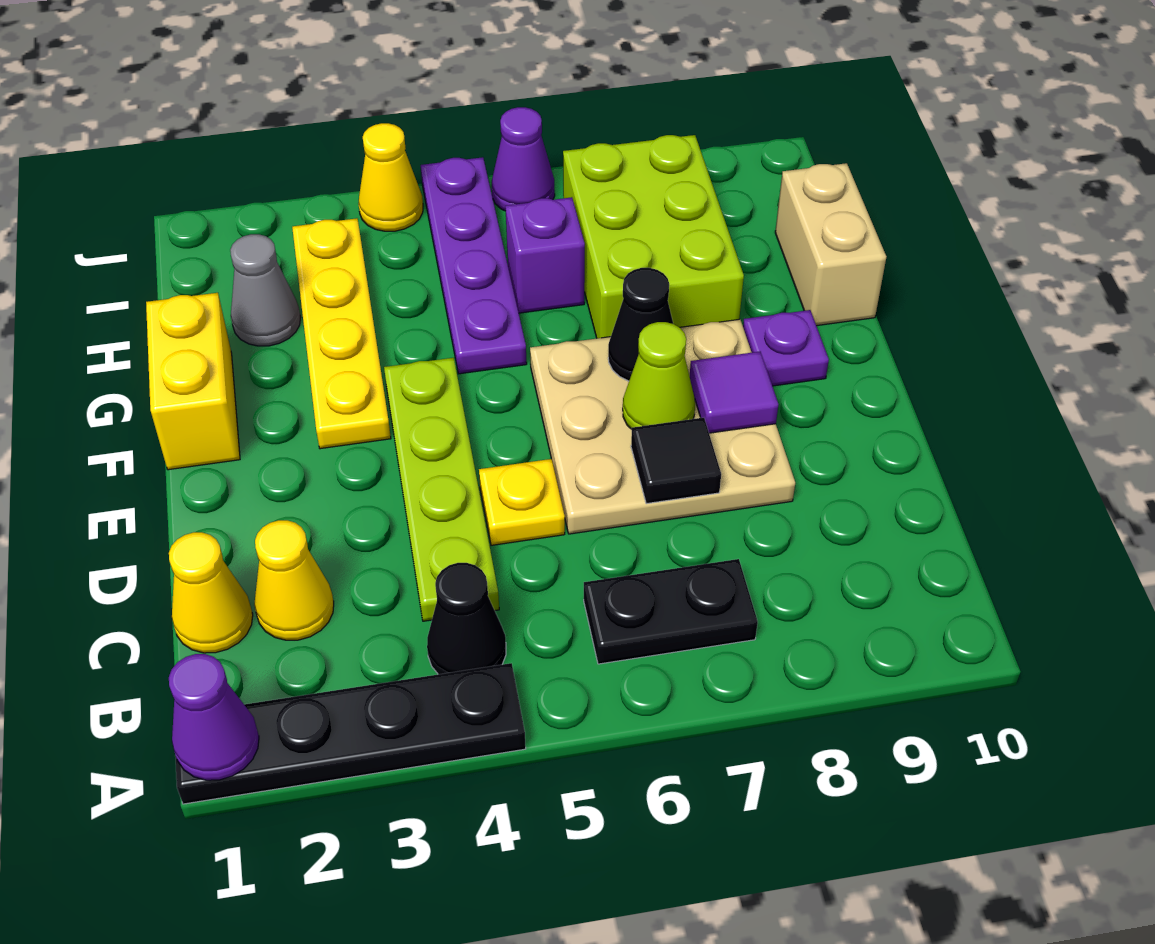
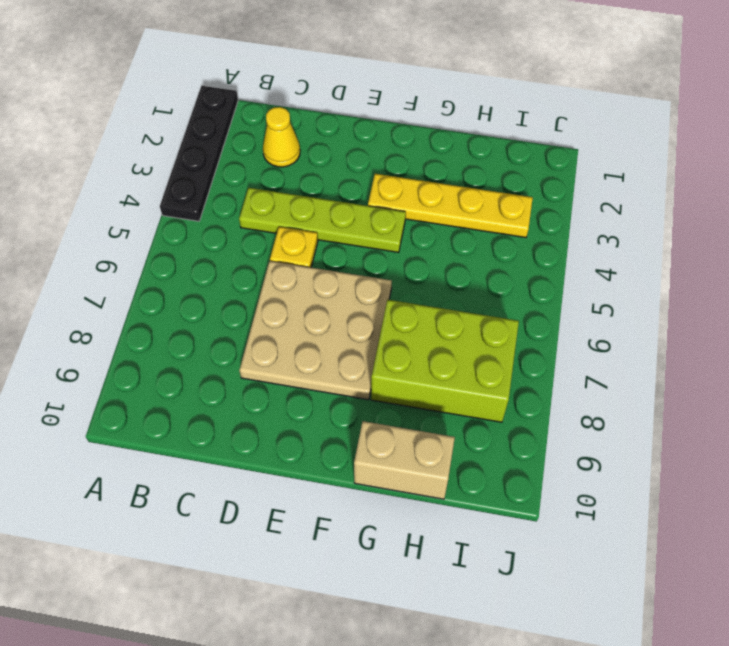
none -> black cone B4 level 1
none -> black plate B6:B7 level 1
none -> yellow cone C1 level 1

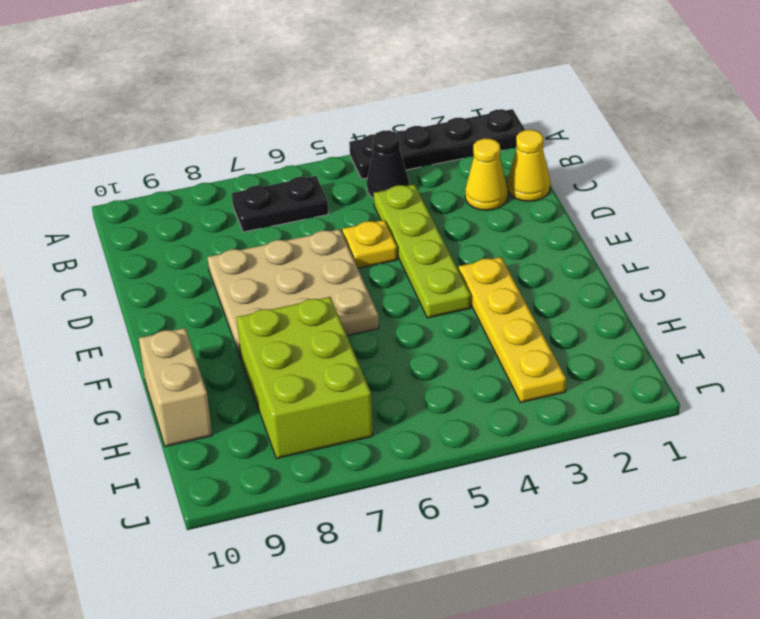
none -> yellow brick F1:G1 level 1
none -> purple plate F9 level 1
none -> purple plate G5:J5 level 1

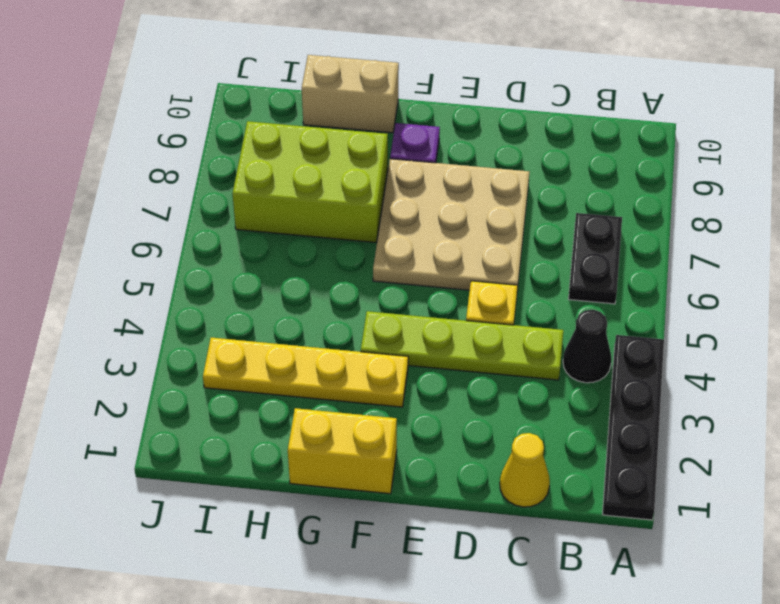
none -> yellow cone C2 level 1
none -> purple plate G5:J5 level 1
none -> grey cone H2 level 1

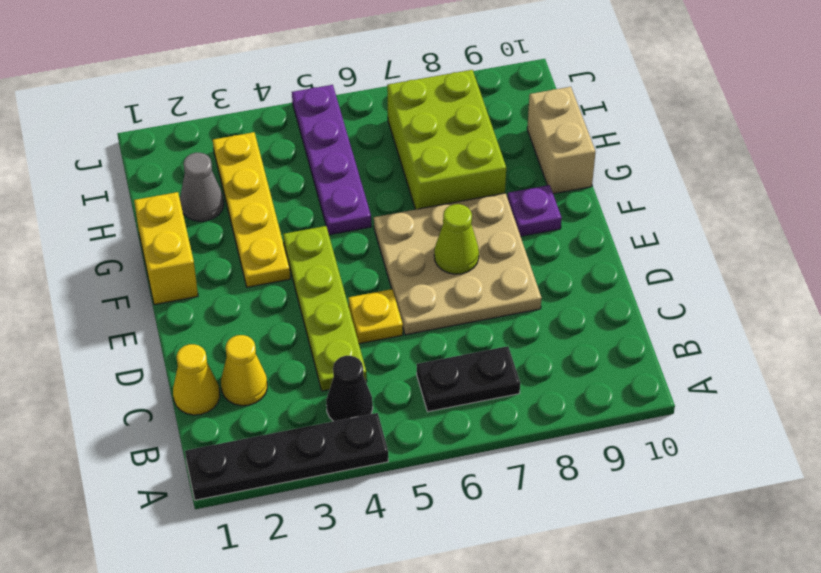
none -> purple brick H6 level 1
none -> yellow cone J4 level 1
none -> purple cone J6 level 1

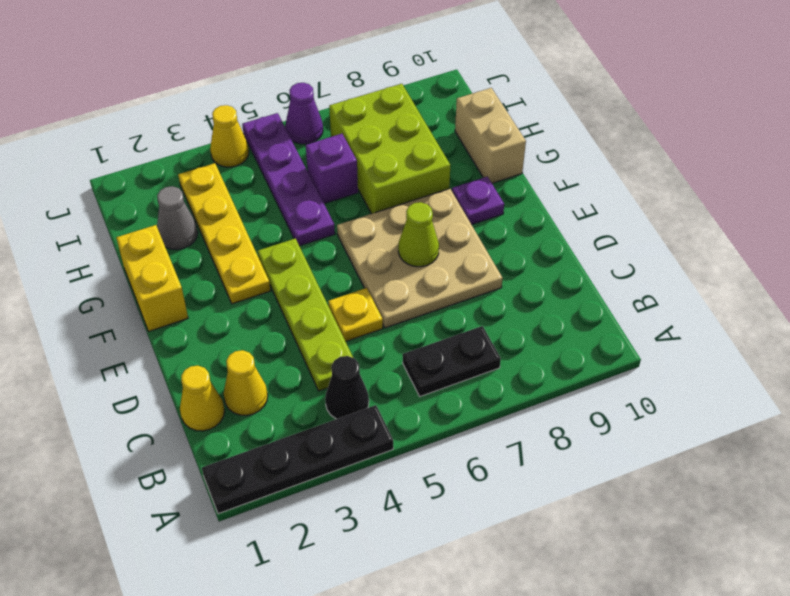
none -> purple cone A1 level 2
none -> black tile D7 level 2
none -> purple tile E8 level 2

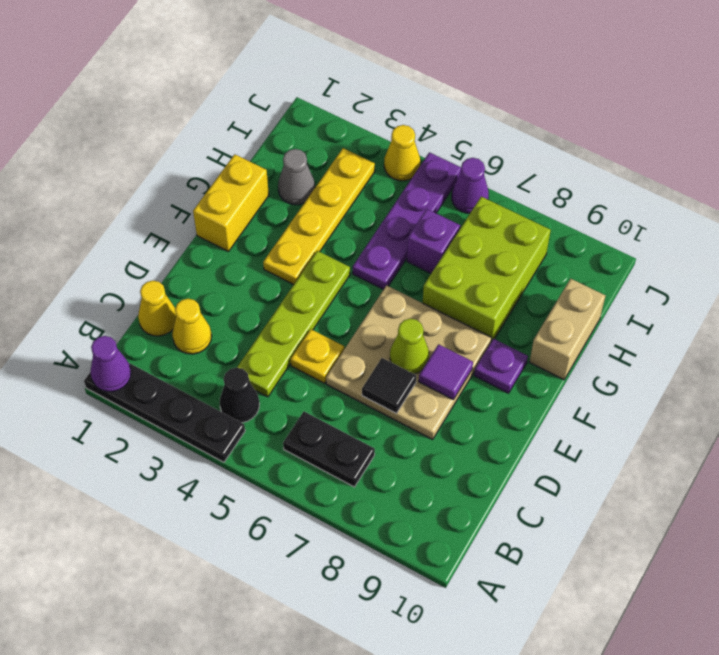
none -> black cone F7 level 2

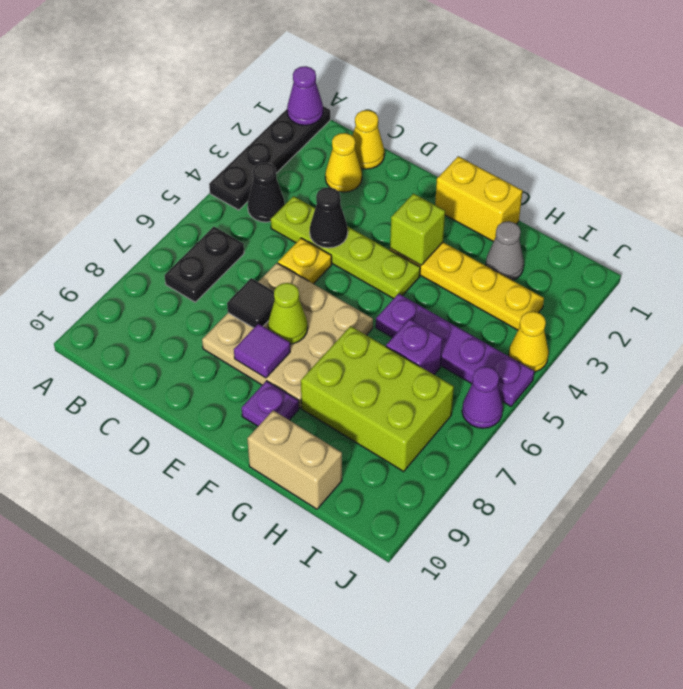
black cone D4 level 2 -> black cone F7 level 2
lime brick F3 level 2 -> none

